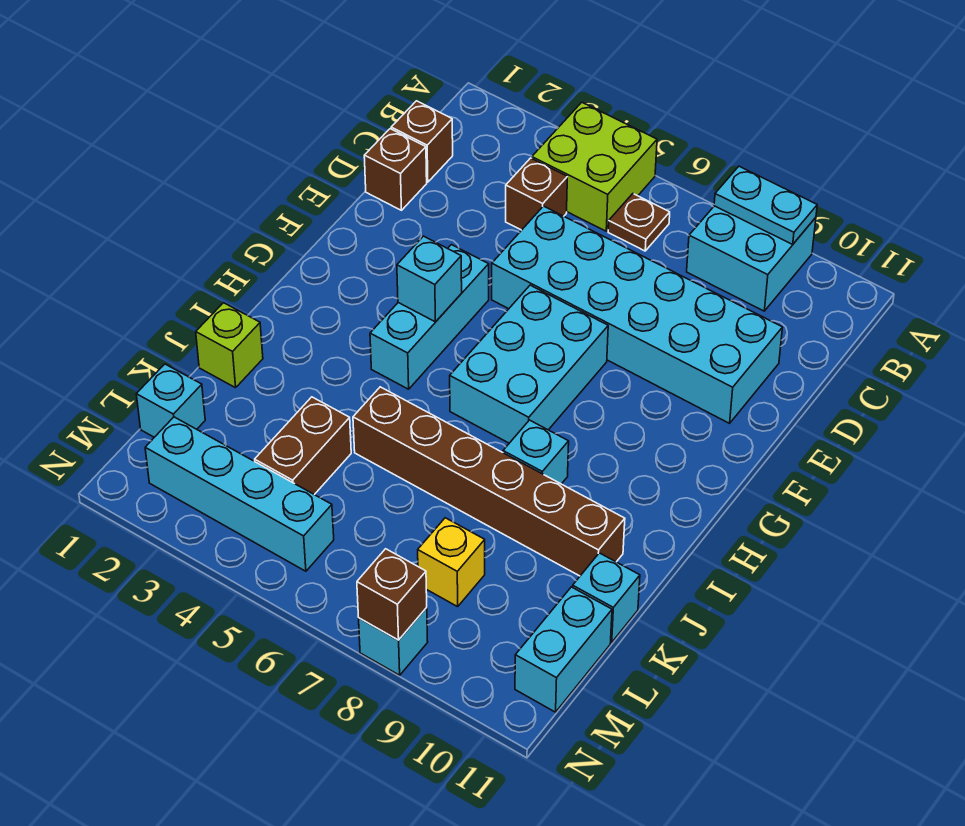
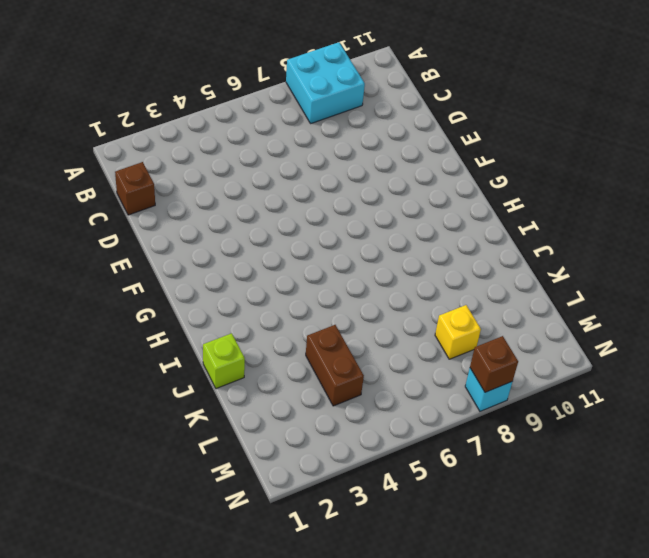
none -> lime brick A4:B5 level 1
none -> brown plate B6 level 1
none -> brown brick C4 level 1

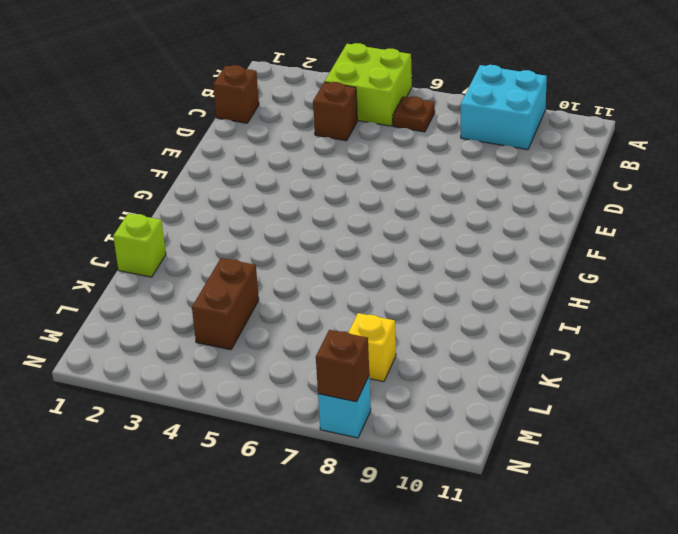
none -> brown brick D1 level 1
none -> cyan brick D5:E10 level 1
none -> cyan brick F4:H4 level 1

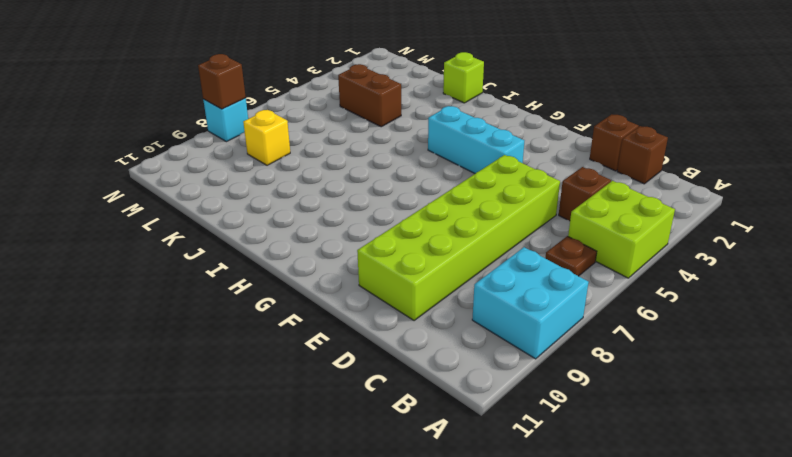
lime brick D5:E10 level 1 -> cyan brick D5:E10 level 1
none -> cyan brick F6:H7 level 1
none -> cyan brick I8 level 1
none -> brown brick J5:J10 level 1

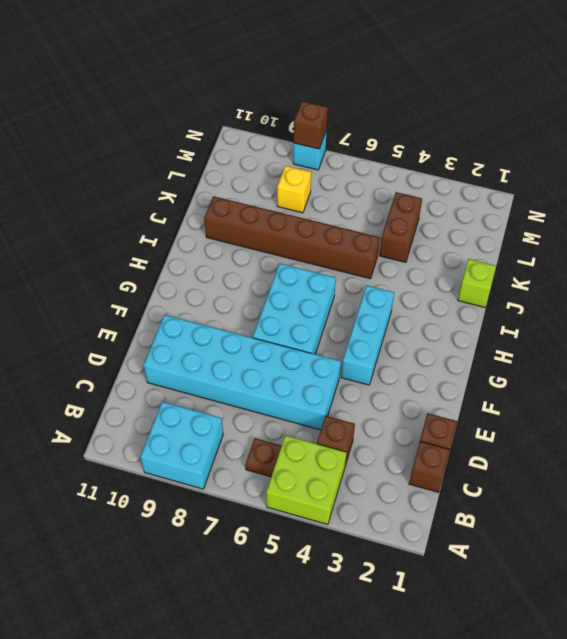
none -> cyan brick I8 level 1
none -> cyan brick K11 level 1
none -> cyan brick L1 level 1

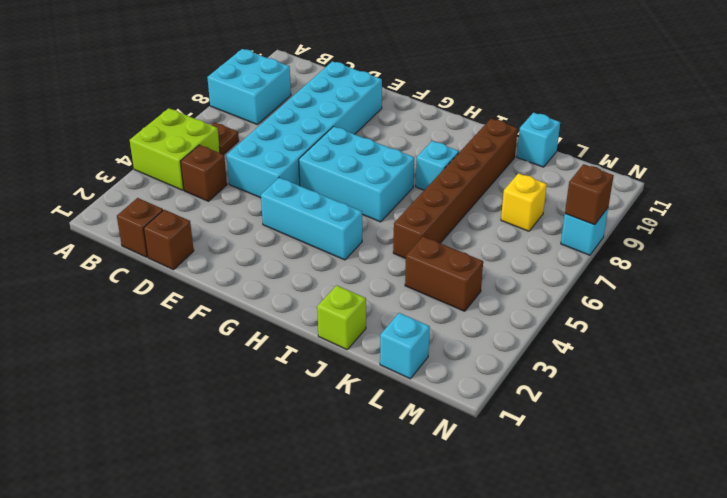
none -> cyan brick L11:M11 level 1
none -> cyan brick M2:M5 level 1
none -> cyan plate A8:A9 level 2

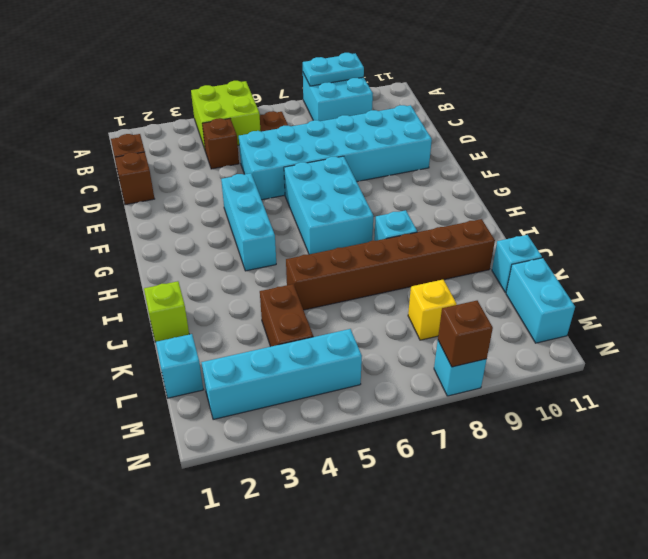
none -> cyan brick G4 level 2

